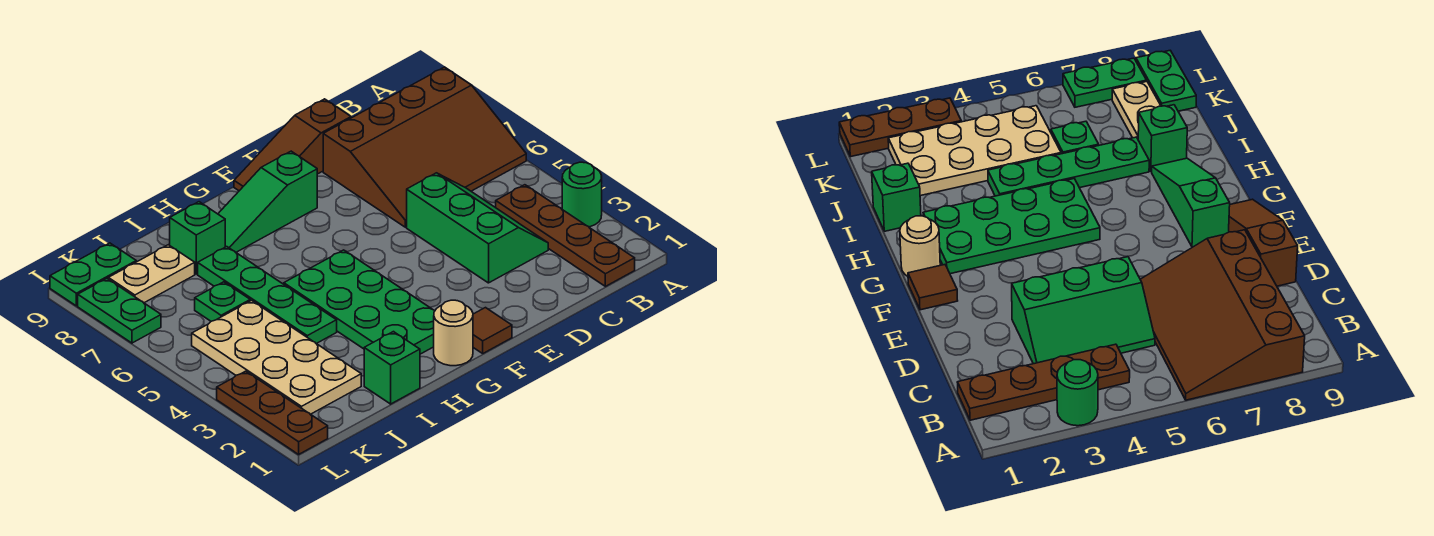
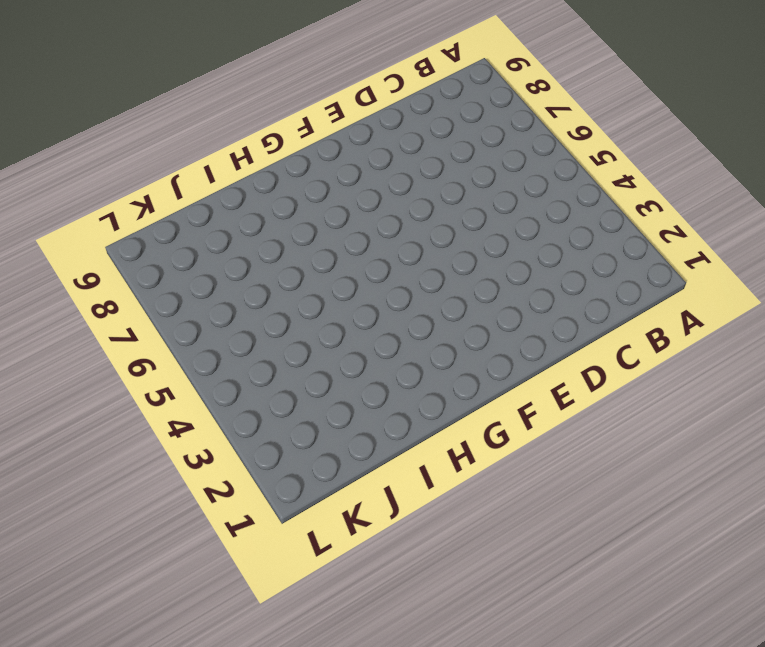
none -> green round brick A3 level 1
none -> brown slope A6:D8 level 1 top 8
none -> brown plate B1:B4 level 1

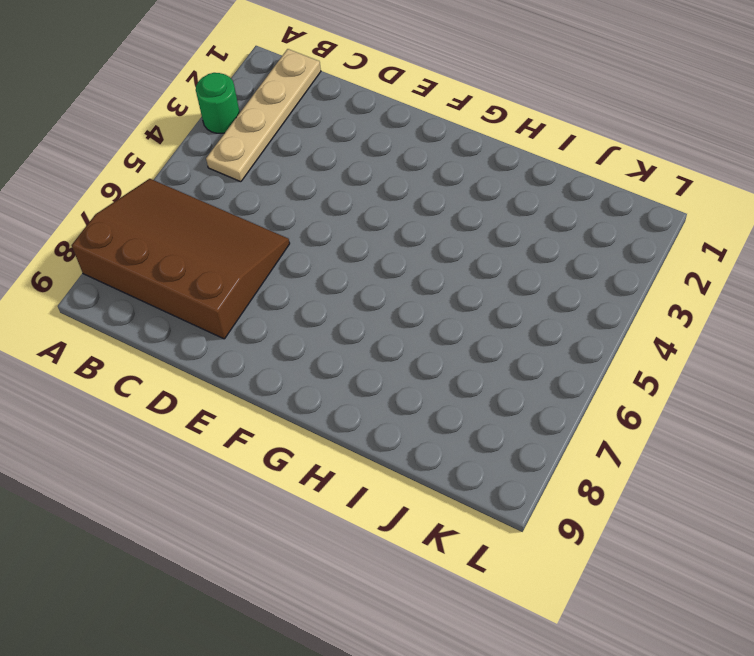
tan plate B1:B4 level 1 -> brown plate B1:B4 level 1
none -> green slope C3:D5 level 1 top D
none -> brown slope D9:F9 level 1 top D
none -> brown tile F1 level 1

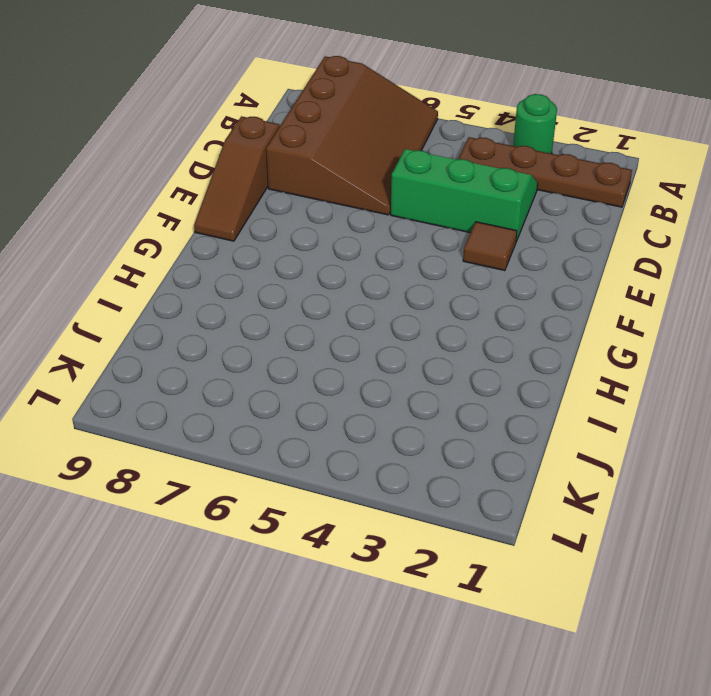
brown tile E3 level 1 -> brown tile F1 level 1
none -> green slope F8:H8 level 1 top F
none -> tan round brick G1 level 1
none -> green plate G2:H5 level 1

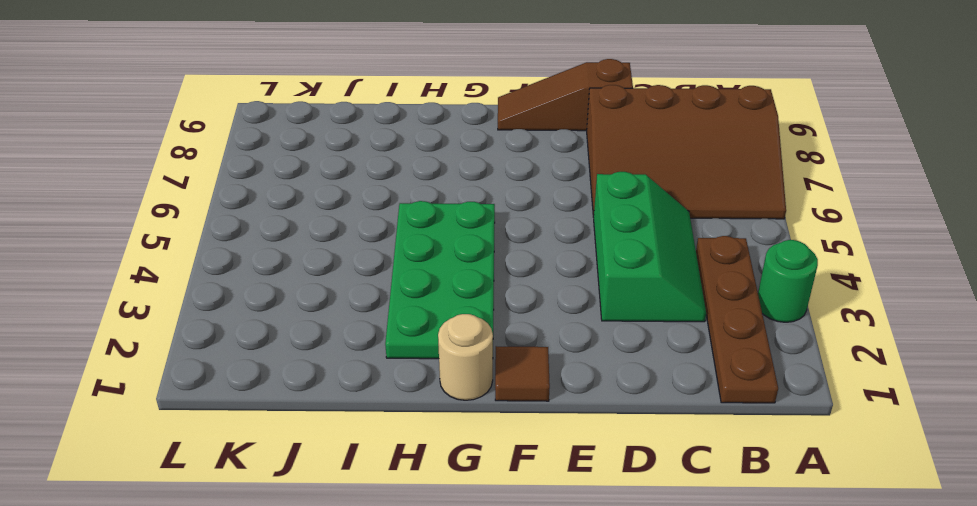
none -> green slope F8:H8 level 1 top F
none -> green brick I1 level 1
none -> green plate I4:I7 level 1

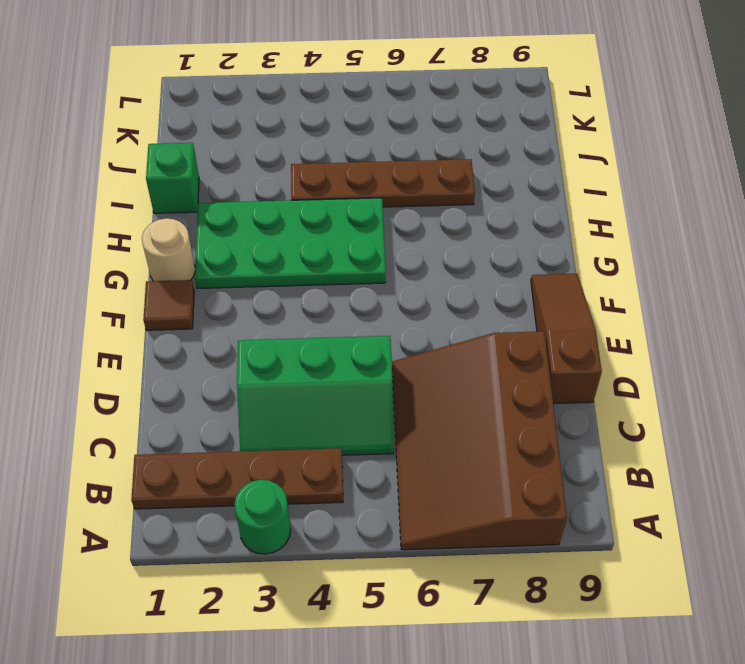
brown plate I4:I7 level 1 -> green plate I4:I7 level 1
none -> green slope F8:H8 level 1 top F
none -> green brick I8 level 1
none -> tan plate J2:K5 level 1

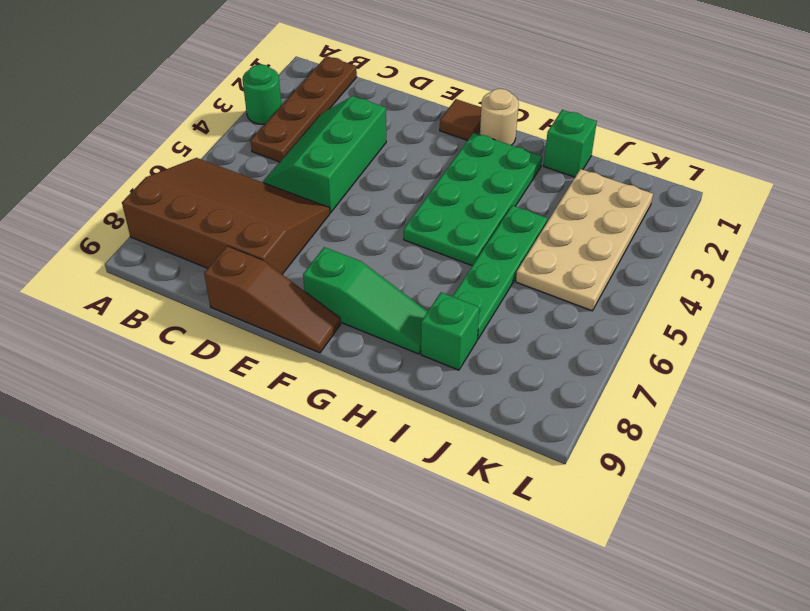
none -> green plate J6 level 1
none -> tan plate J8:K8 level 1
none -> green plate K9:L9 level 1

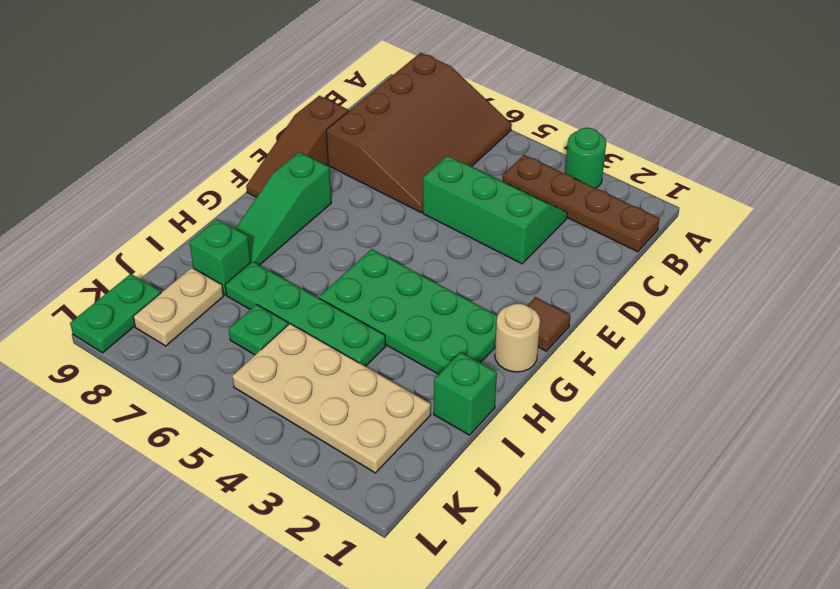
none -> brown plate L1:L3 level 1
none -> green plate L7:L8 level 1

